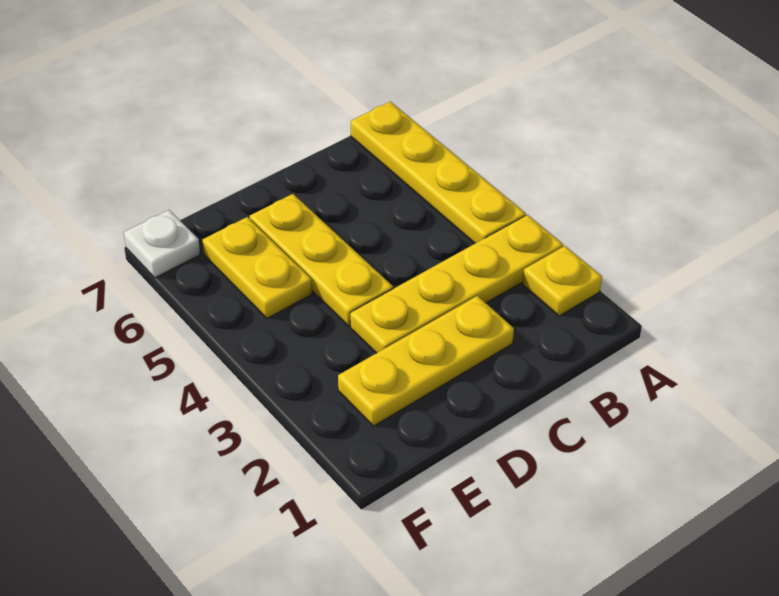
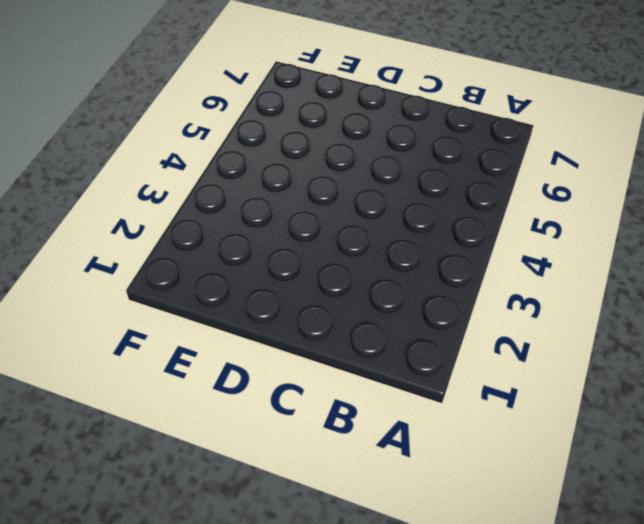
none -> yellow plate A2 level 1
none -> yellow plate A3:D3 level 1

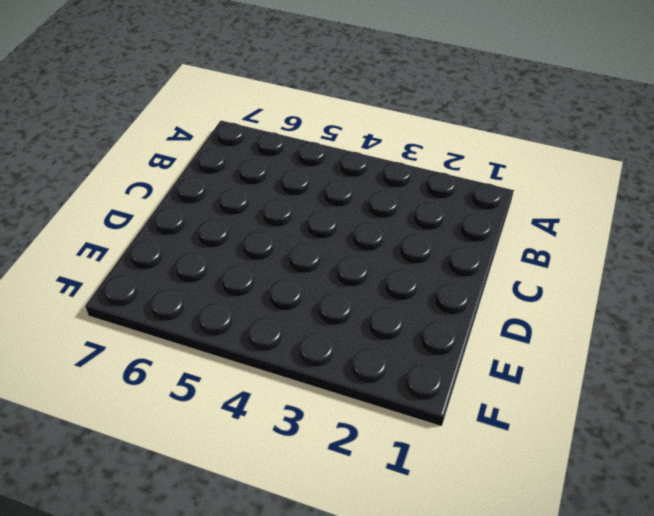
none -> yellow plate A2 level 1
none -> yellow plate A3:D3 level 1

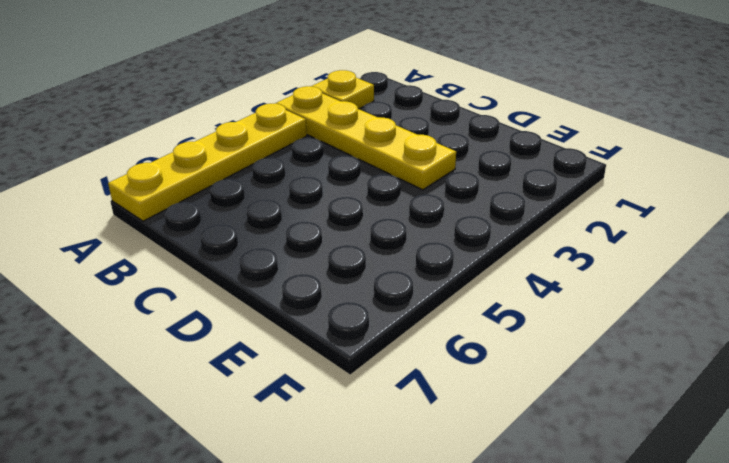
none -> yellow plate C2:E2 level 1
none -> yellow plate D4:D6 level 1

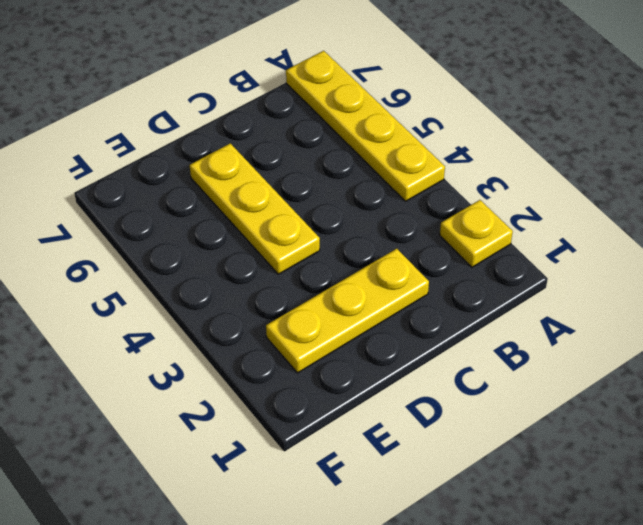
none -> yellow plate A3:D3 level 1
none -> yellow plate E5:E6 level 1

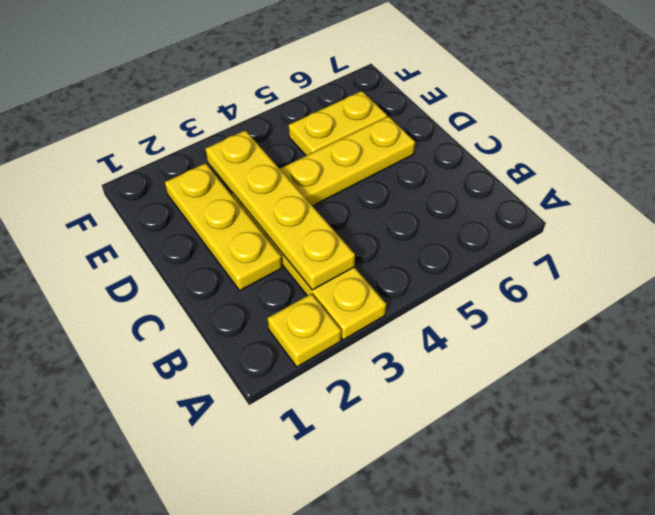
yellow plate B3:E3 level 2 -> yellow plate A4:A7 level 1
none -> white plate F7 level 1

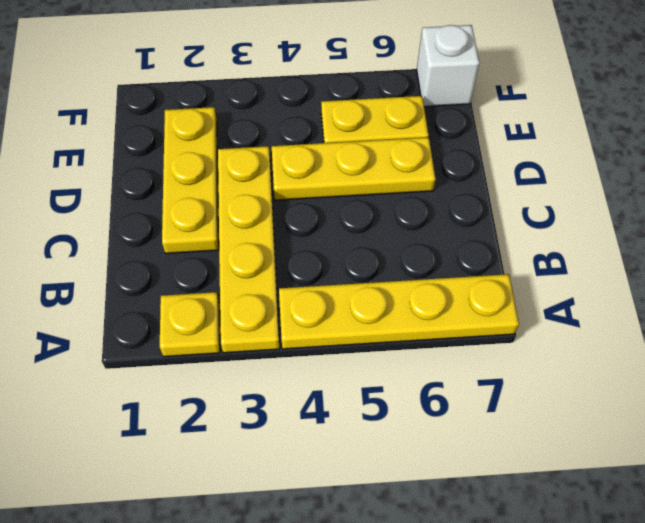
white brick F7 level 1 -> white plate F7 level 1

